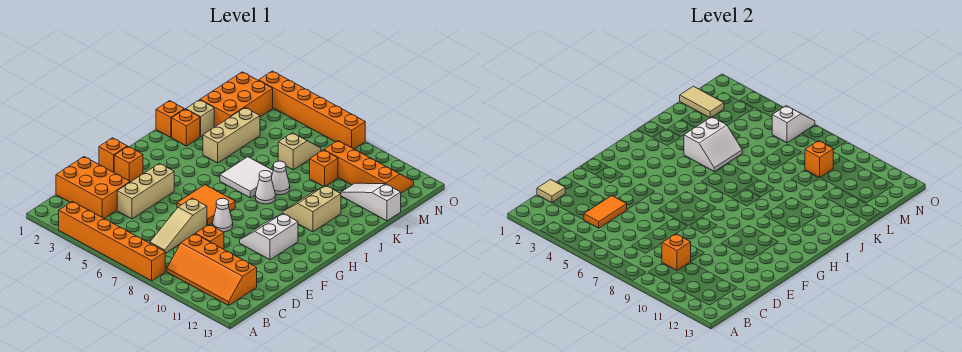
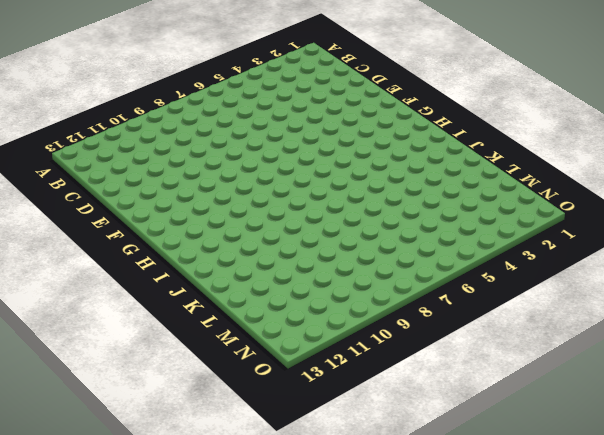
none -> orange brick A3:A8 level 1
none -> orange slope B9:C12 level 1 top C
none -> orange brick C1:D3 level 1
none -> tan slope C7:E7 level 1 top E

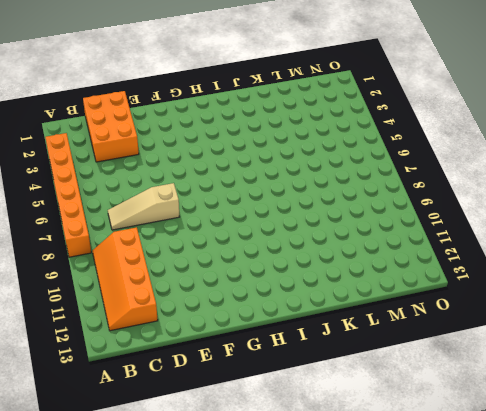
none -> tan brick D4:F4 level 1
none -> orange brick D9 level 1
none -> orange brick F1 level 1
none -> orange brick F2 level 1

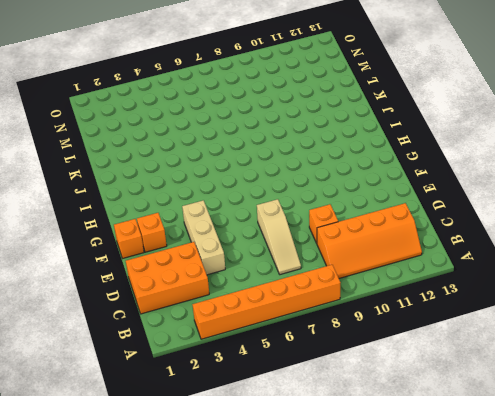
none -> orange tile F6:G7 level 1
none -> white cone F8 level 1
none -> white slope F10:G11 level 1 top 11
none -> white tile I6:J7 level 1

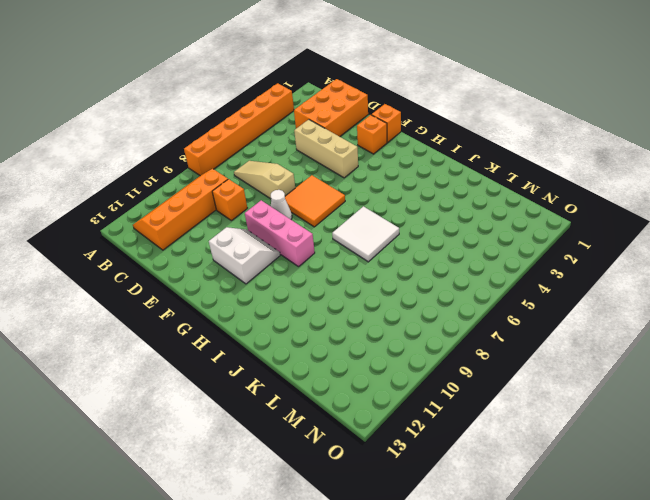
pink brick F9:H9 level 1 -> none
none -> white cone I8 level 1
none -> tan slope I10:J11 level 1 top 11
none -> orange brick J1 level 1
none -> orange brick J2 level 1

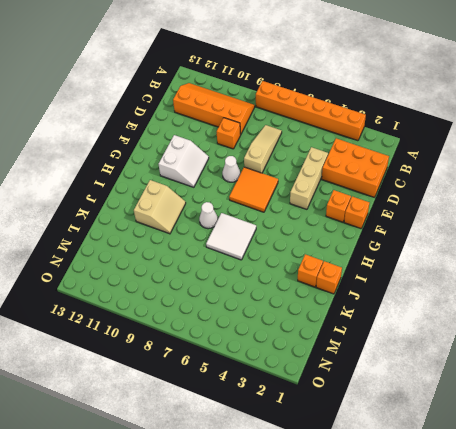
none -> tan brick J4:L4 level 1
none -> white cone J8 level 1
none -> tan brick K2 level 1
none -> orange brick L2:N3 level 1

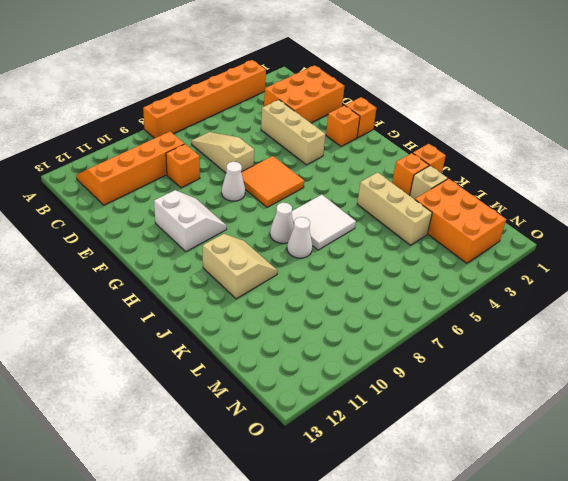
none -> tan slope L7:M7 level 1 top L
none -> orange brick L9 level 1
none -> white slope L11:L13 level 1 top 13
none -> orange slope M9:N12 level 1 top M

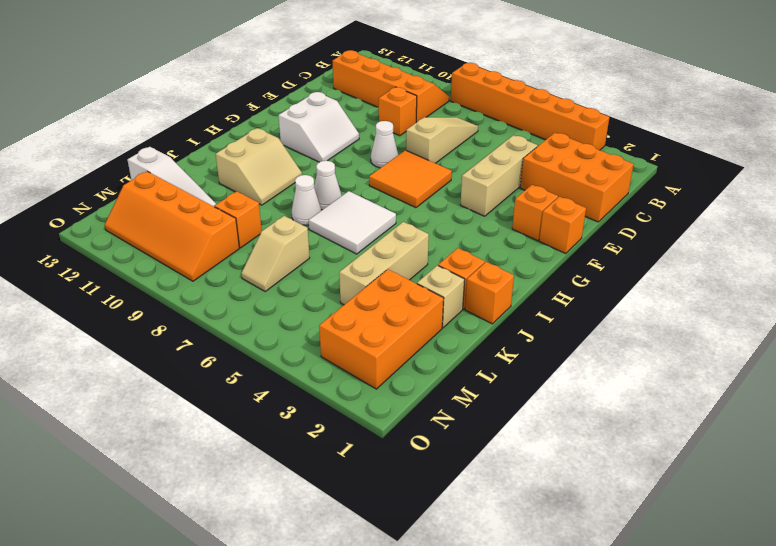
none -> orange brick O3:O8 level 1
none -> tan tile C1 level 2
none -> orange tile C4:D4 level 2
none -> orange brick C9 level 2

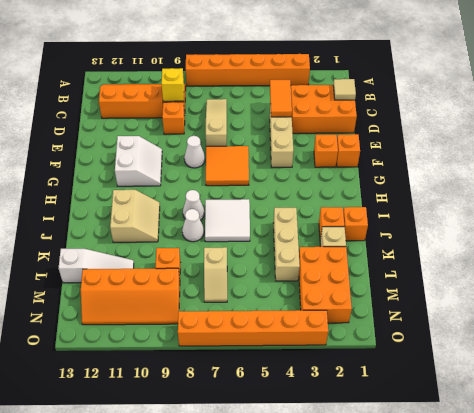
yellow brick C9 level 2 -> orange brick C9 level 2
none -> white slope J4:K5 level 2 top 4
none -> tan tile M1:M2 level 2
none -> orange brick M9 level 2
none -> white slope N6:O6 level 2 top N

